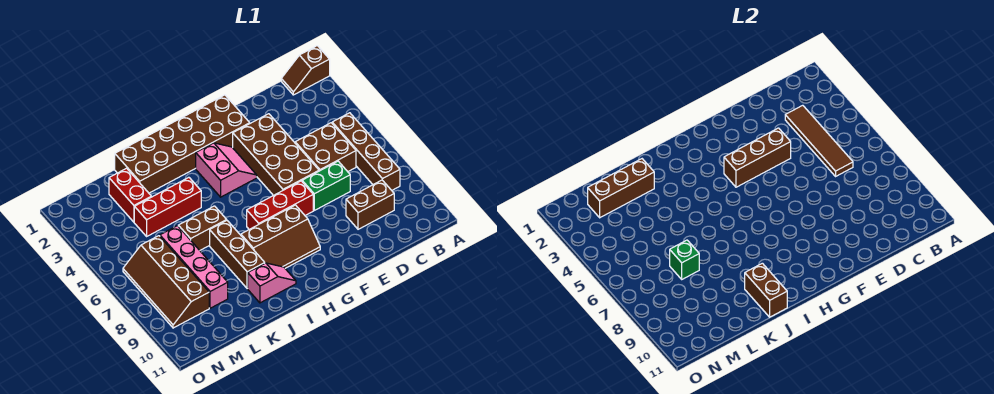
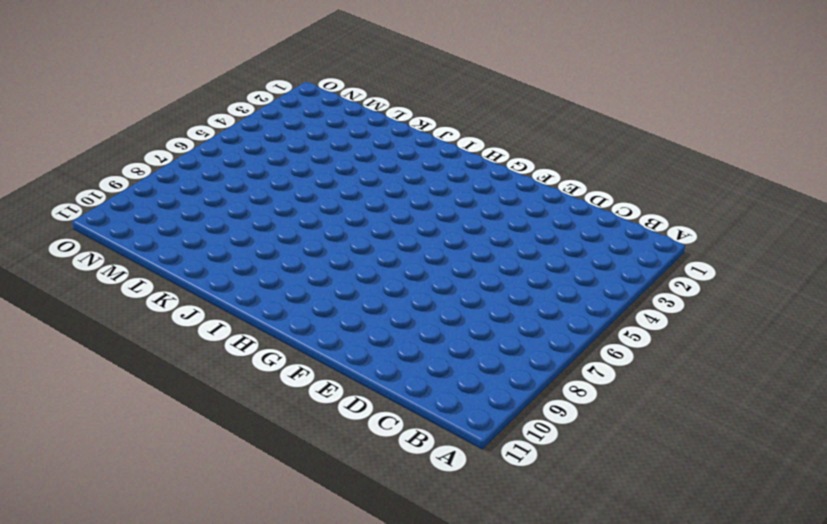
none -> brown slope A1:B1 level 1 top A
none -> brown brick B5:B8 level 1
none -> brown brick C5:D6 level 1

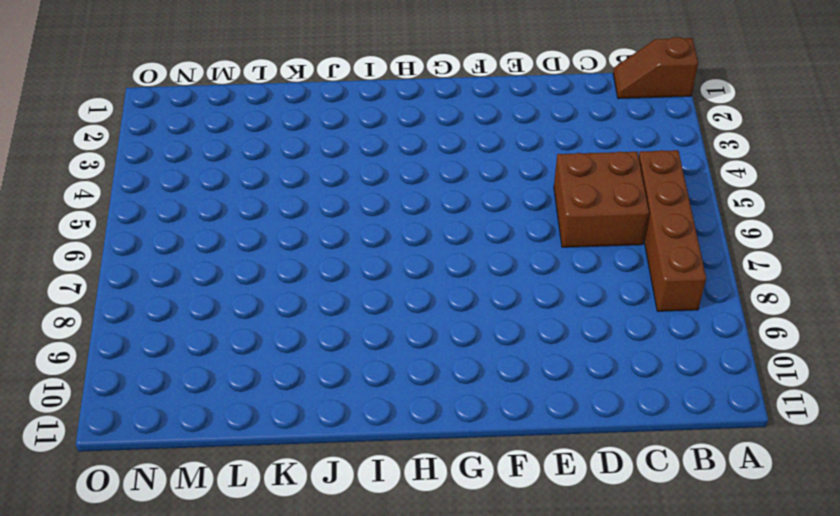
none -> brown brick C9:D9 level 1
none -> green brick D7:E7 level 1
none -> brown brick E3:F6 level 1

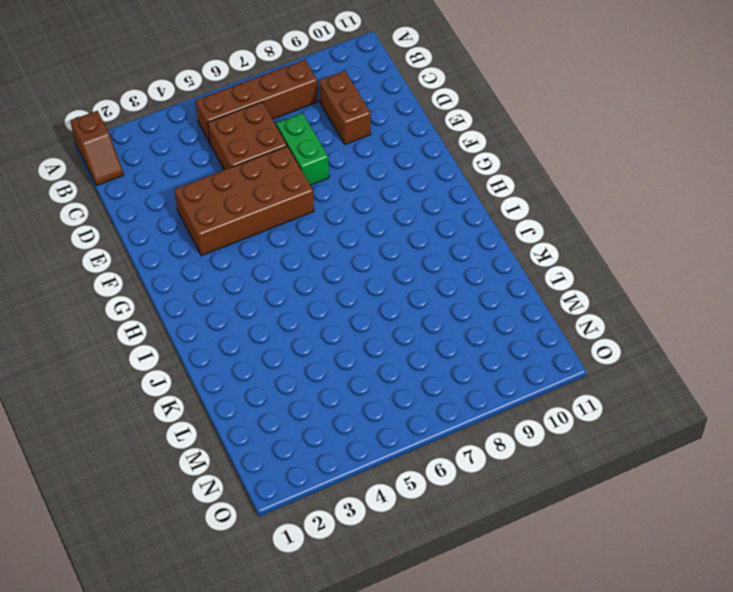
none -> brown brick F1:K2 level 1
none -> red brick F7:H7 level 1
none -> pink slope G3:H4 level 1 top H

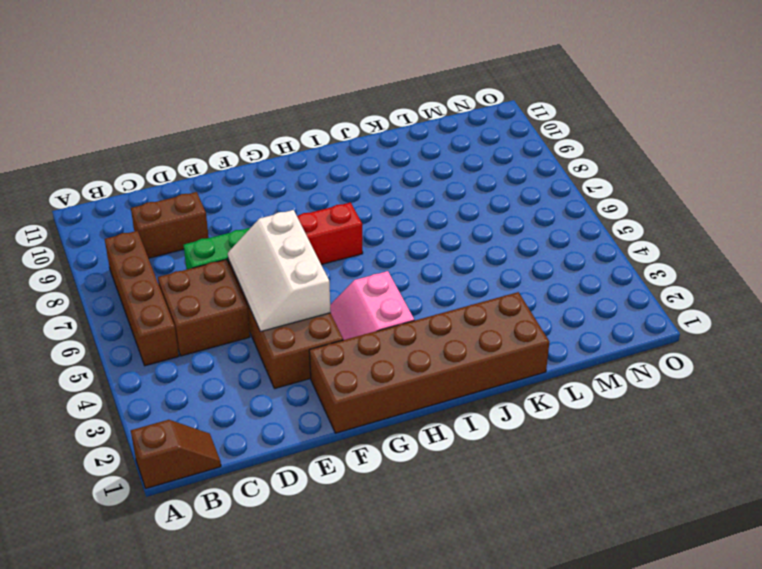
white slope E4:F6 level 2 top F -> brown brick E4:G4 level 2
none -> brown slope G8:I9 level 1 top 8
none -> pink slope I10:J10 level 1 top J
none -> red brick J4:L4 level 1

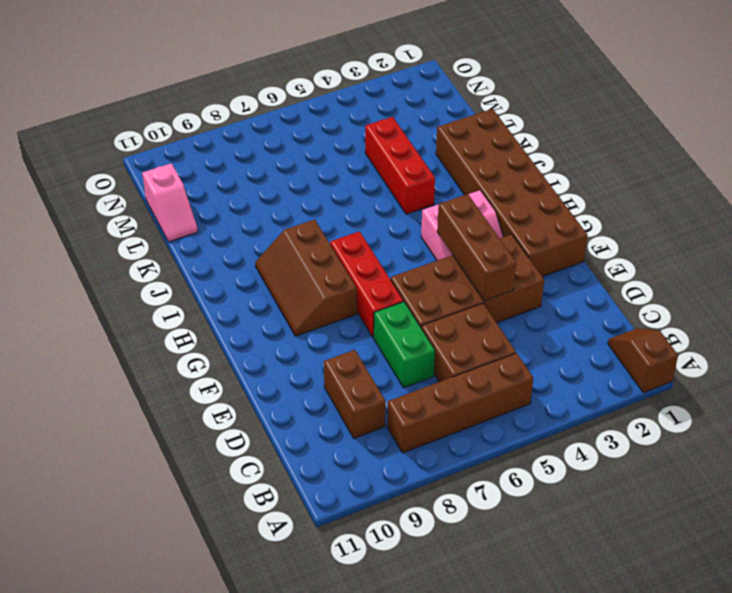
pink slope L11:M11 level 1 top M -> pink slope I10:J10 level 1 top J
none -> brown brick J6:K6 level 1
none -> brown brick J7:J9 level 1
none -> red brick L2:L3 level 1

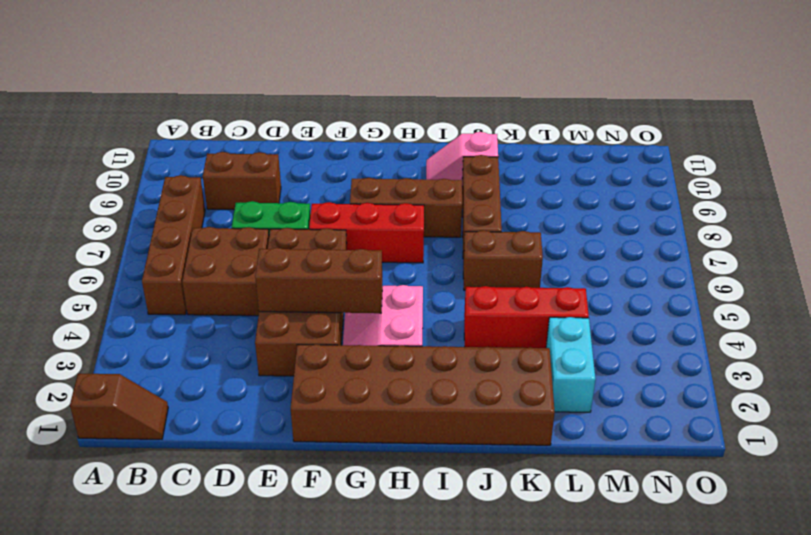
cyan brick L2:L3 level 1 -> red brick L2:L3 level 1
none -> pink brick L6:L9 level 1
none -> brown slope M6:N9 level 1 top M
none -> brown tile C3:C6 level 2

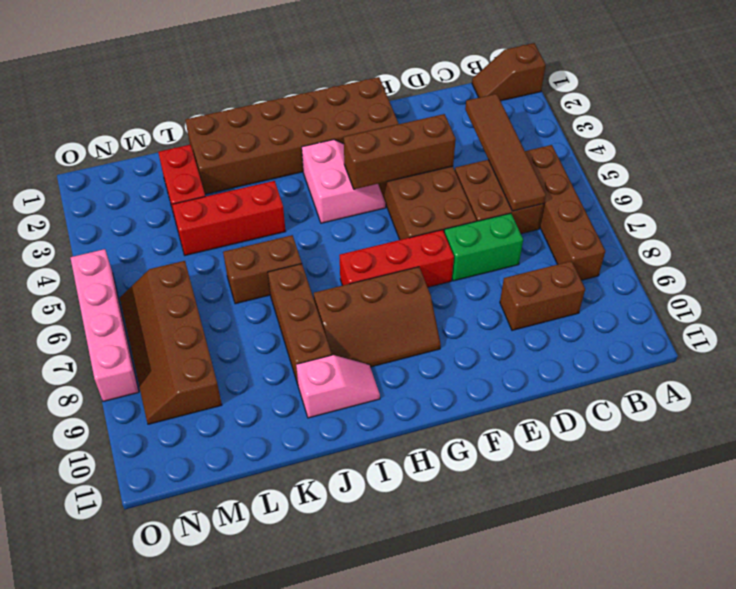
pink brick O5:O8 level 1 -> pink brick L6:L9 level 1
none -> brown brick J10:J11 level 2
none -> brown brick K2:M2 level 2
none -> green brick L7 level 2

